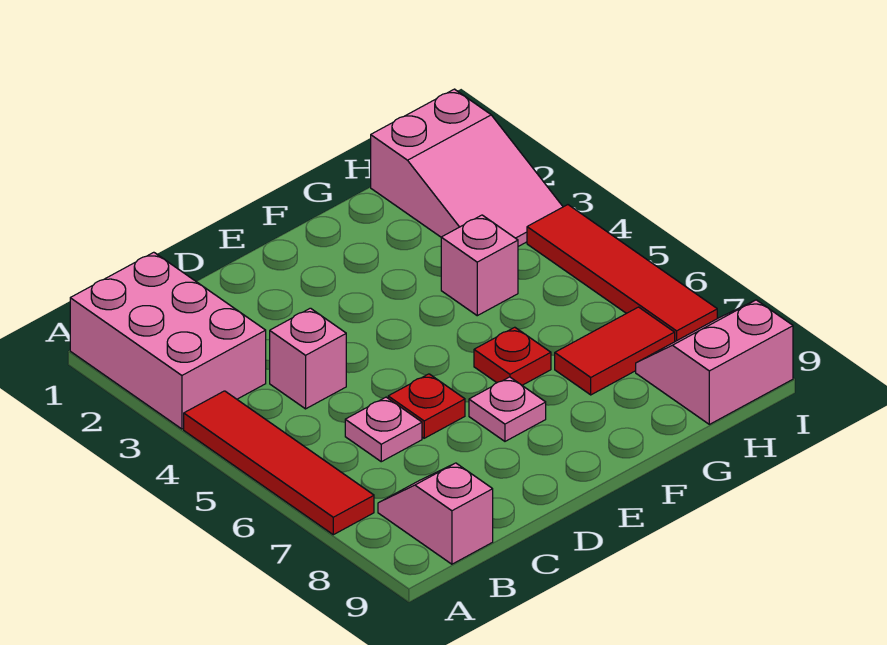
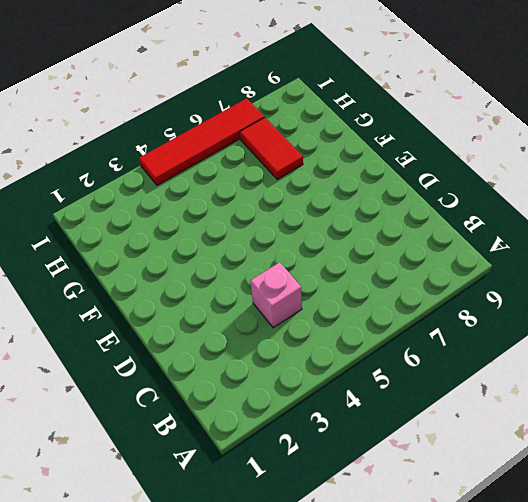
none -> pink brick A1:B3 level 1
none -> red tile A4:A7 level 1
none -> pink slope B8:B9 level 1 top 9

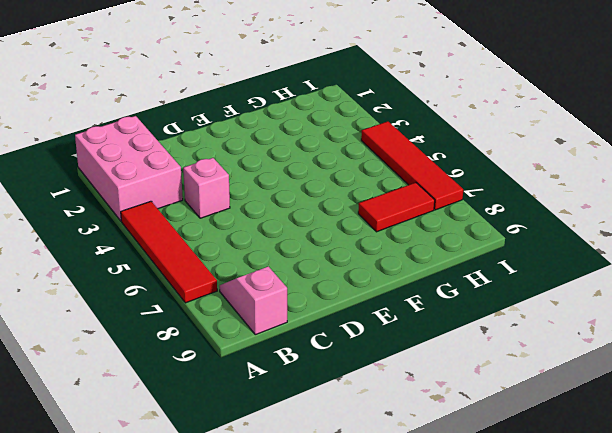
none -> pink plate C6 level 1
none -> red plate D6 level 1
none -> pink plate E7 level 1

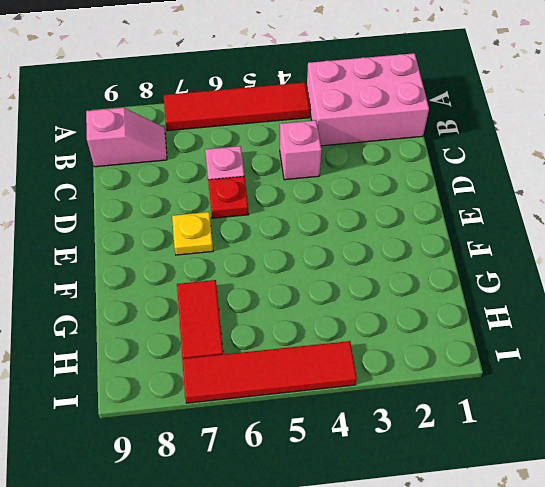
yellow plate E7 level 1 -> pink plate E7 level 1
none -> red plate F6 level 1
none -> pink brick G4 level 1
none -> pink slope H1:I3 level 1 top 1

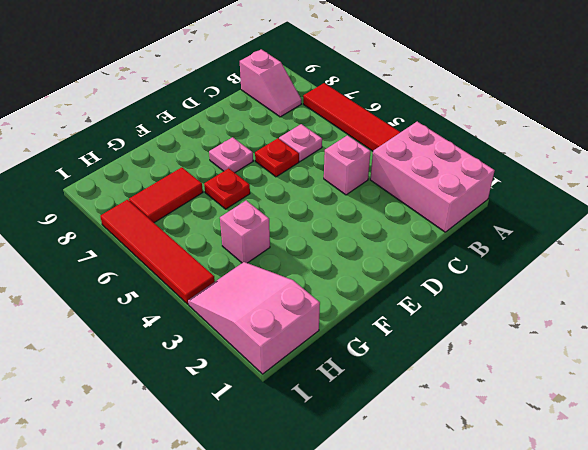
none -> pink slope H8:I9 level 1 top 9

